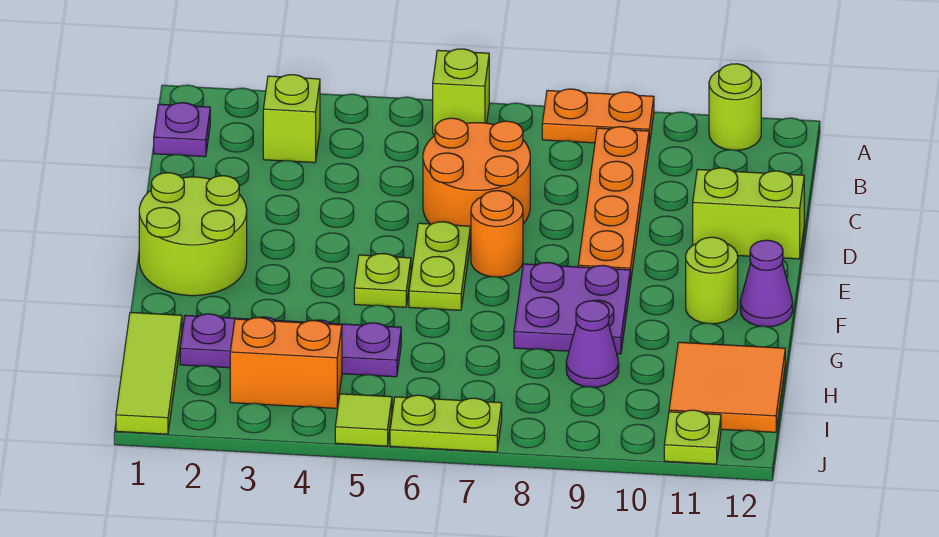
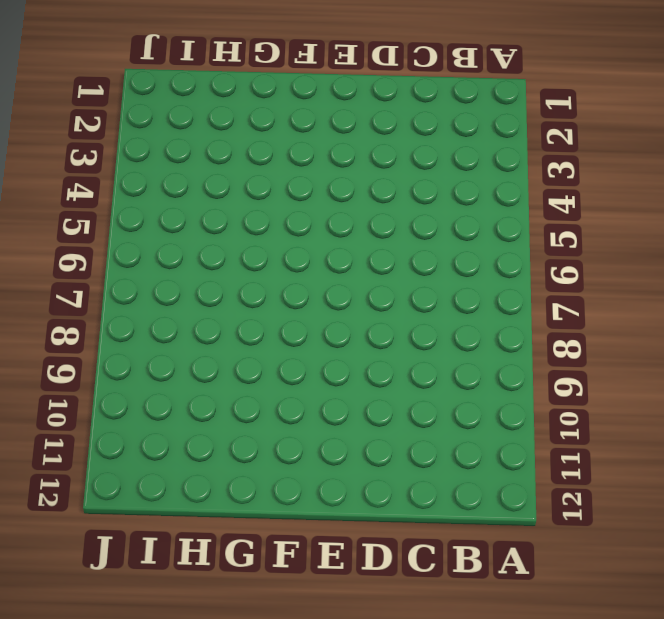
none -> lime brick A6 level 1
none -> orange plate A8:A9 level 1
none -> lime round brick A11 level 1

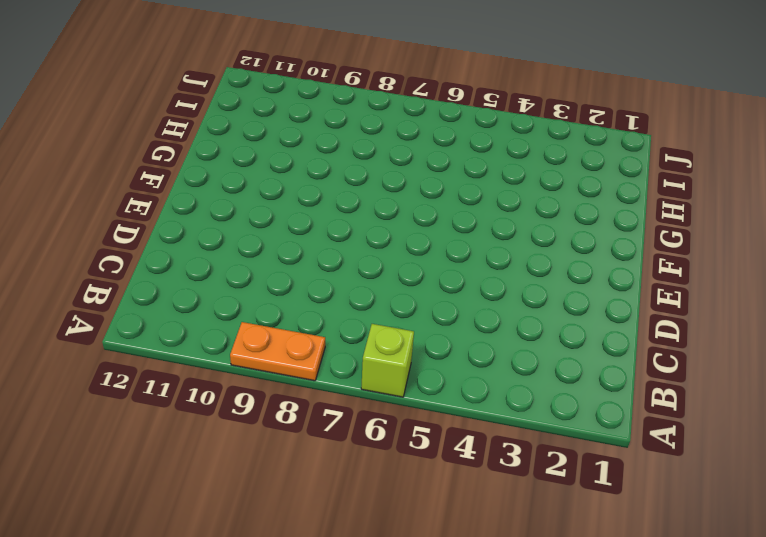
none -> lime round brick A11 level 1
none -> purple plate B1 level 1
none -> lime brick B3 level 1

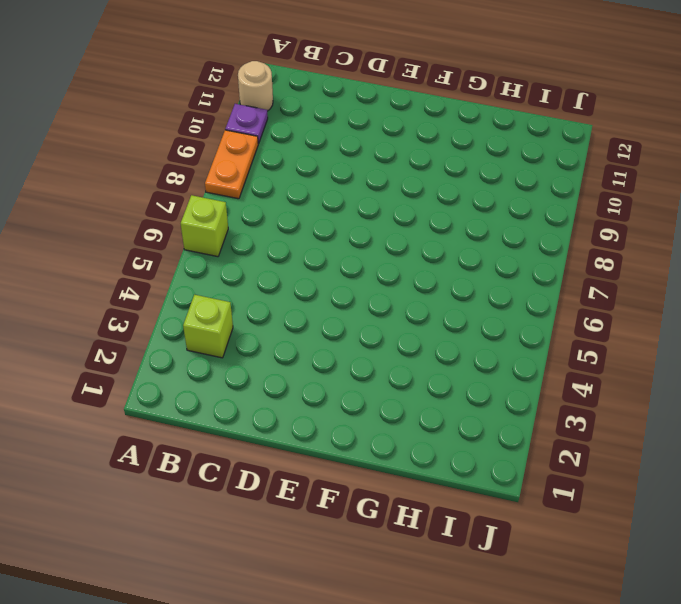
purple plate A10 level 1 -> purple plate B1 level 1
tan round brick A11 level 1 -> lime round brick A11 level 1
none -> orange plate B9:E9 level 1
none -> orange round brick C6:D7 level 1
none -> lime brick D11:D12 level 1

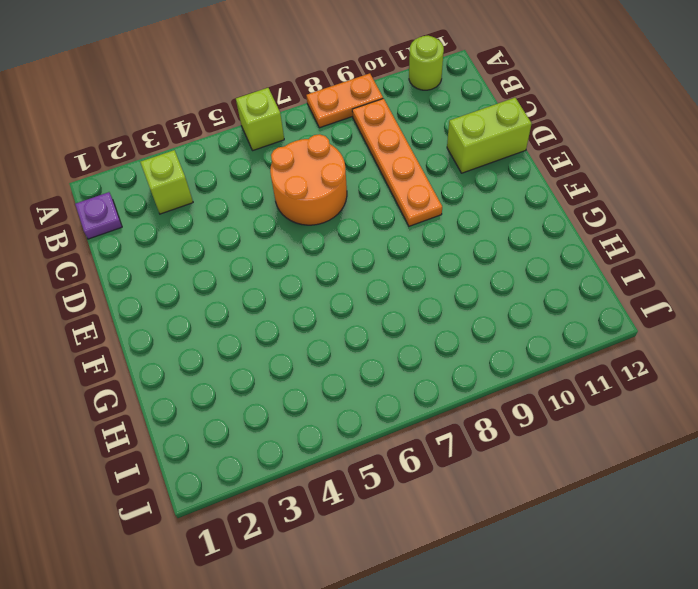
none -> lime round brick E1:F2 level 1
none -> lime plate E6:F6 level 1
none -> orange round brick E7 level 1

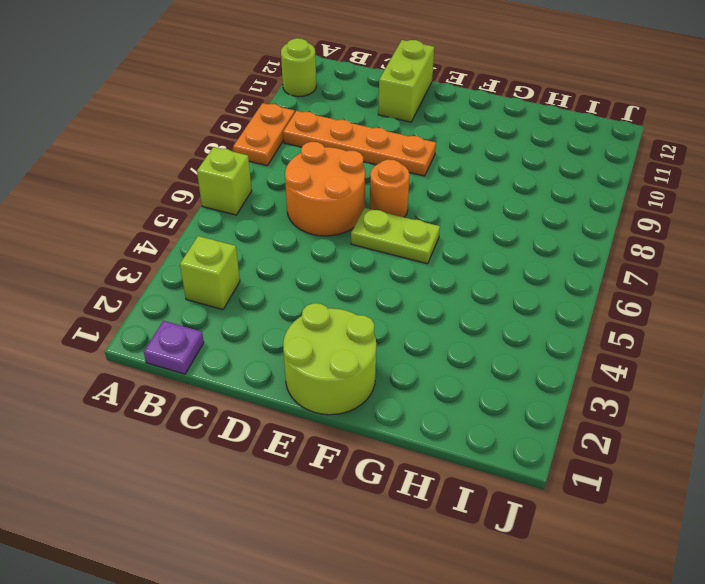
none -> lime plate F5 level 1
none -> purple plate F8:G9 level 1
none -> lime round brick F11 level 1

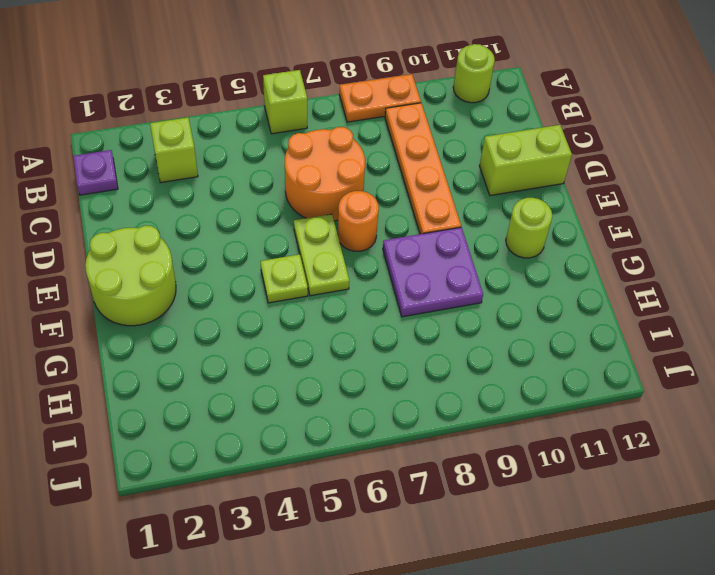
none -> purple cone F12 level 1
none -> lime tile H1:J1 level 1
none -> purple plate H2:H5 level 1

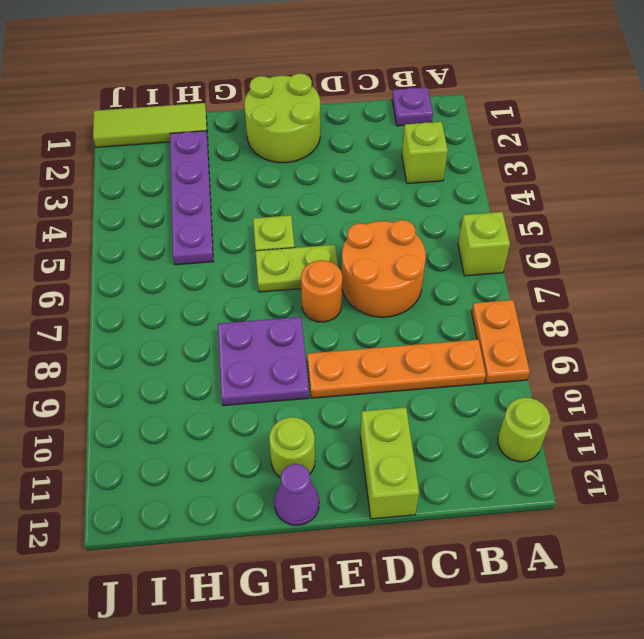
none -> purple cone H9 level 1
none -> orange tile H11:I12 level 1
none -> orange brick I3:I4 level 1

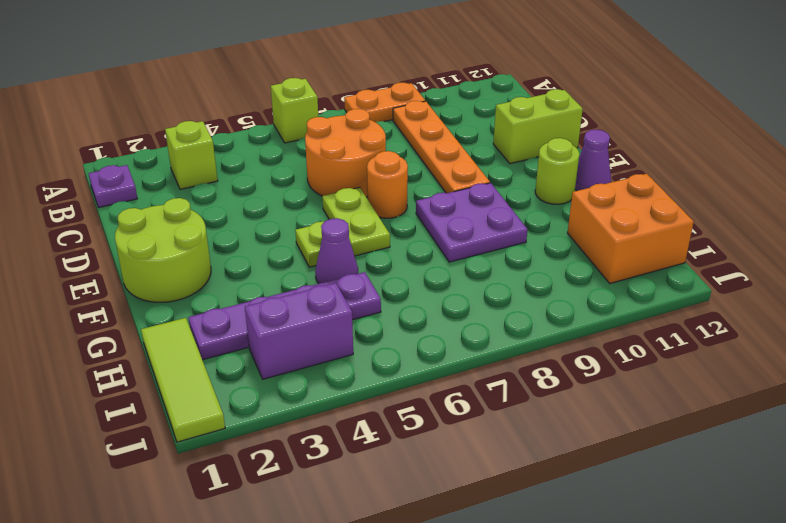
purple cone G5 level 1 -> purple cone H9 level 1
orange brick H11:I12 level 1 -> orange tile H11:I12 level 1
purple brick I3:I4 level 1 -> orange brick I3:I4 level 1
none -> lime round brick A11 level 1
none -> lime tile J5 level 1
none -> lime plate J6:J7 level 1

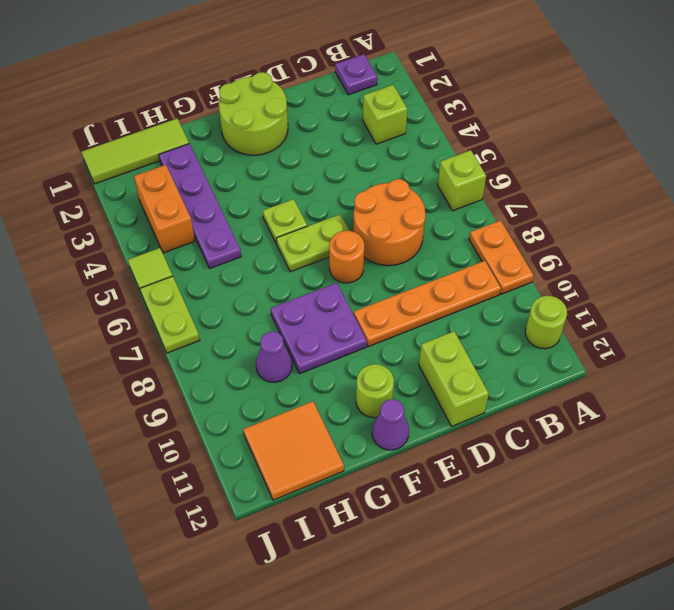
none -> lime plate J11 level 1

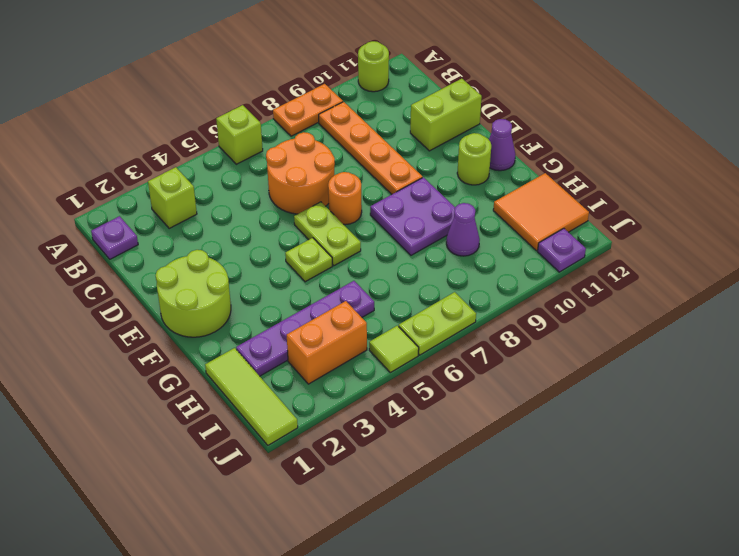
purple plate J11 level 1 -> lime plate J11 level 1

